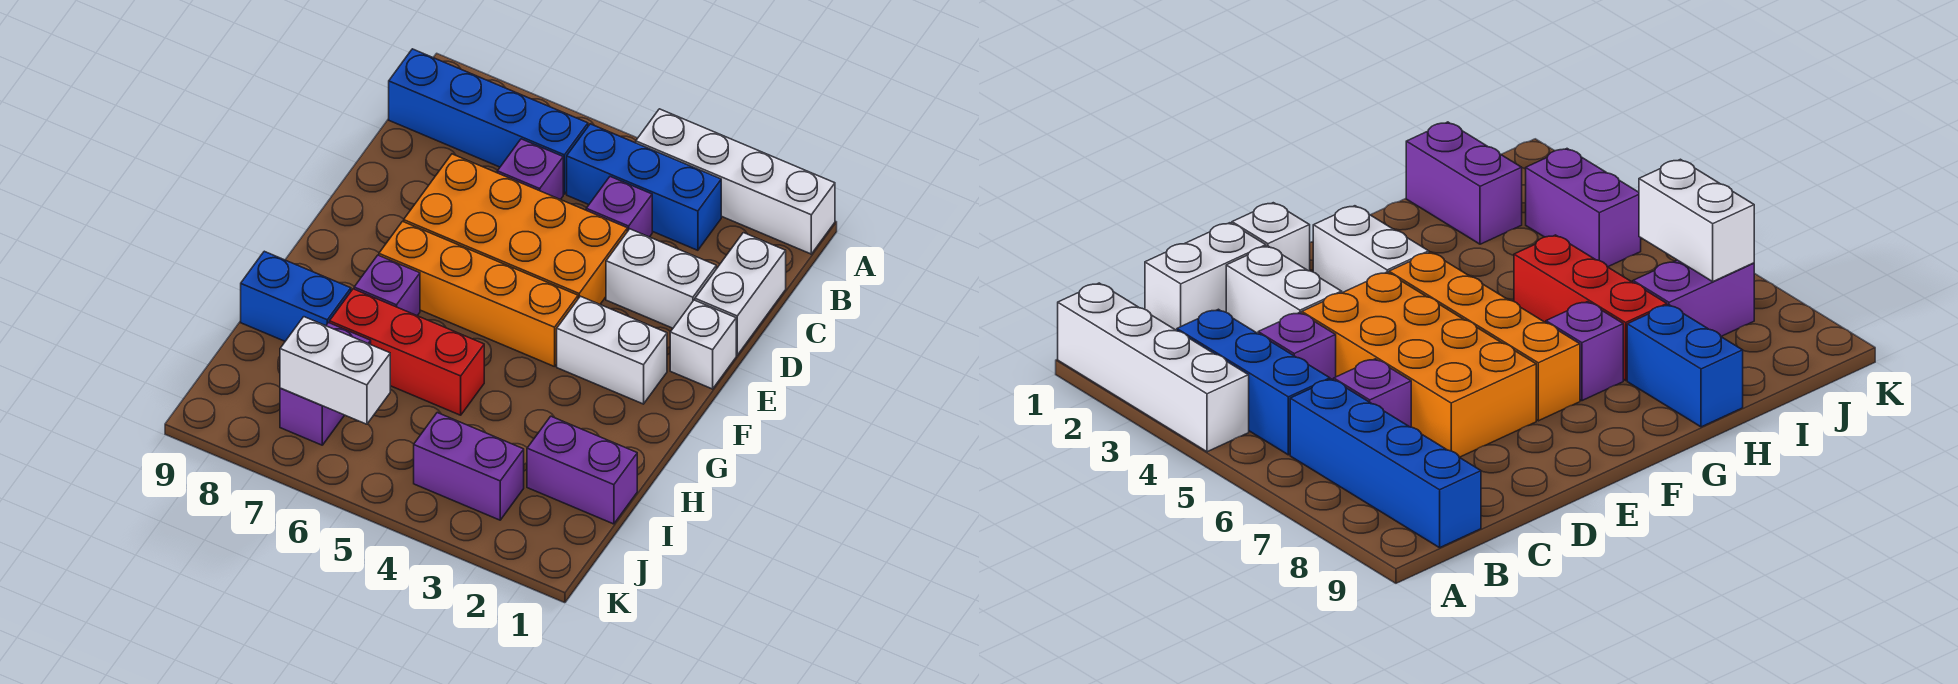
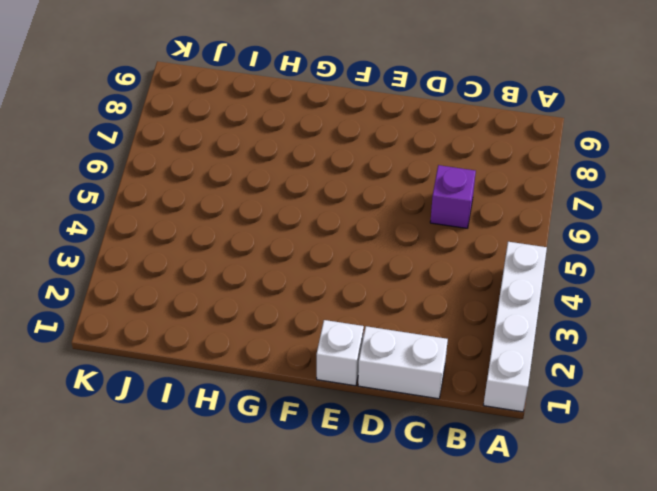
none -> blue brick B3:B5 level 1
none -> blue brick B6:B9 level 1
none -> purple brick C4 level 1

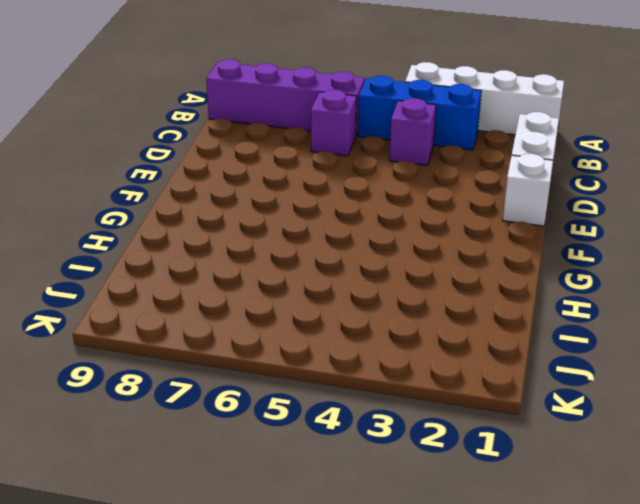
purple brick B6:B9 level 1 -> blue brick B6:B9 level 1
none -> white brick D2:D3 level 1
none -> orange brick D4:E7 level 1
none -> white brick F2:F3 level 1

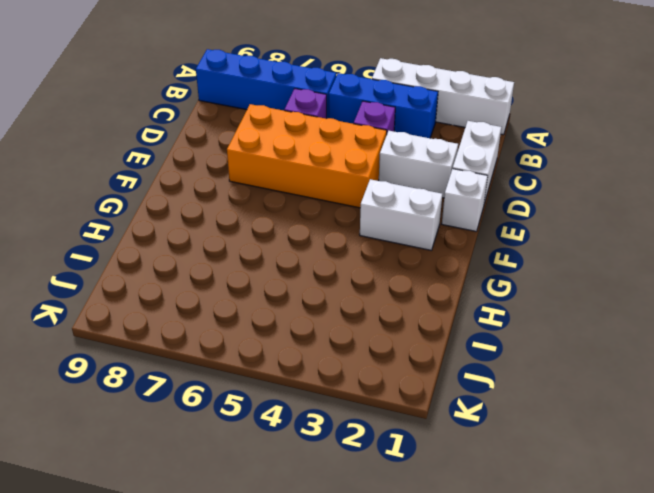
none -> orange brick F4:F7 level 1
none -> purple brick G7 level 1
none -> red brick H5:H7 level 1

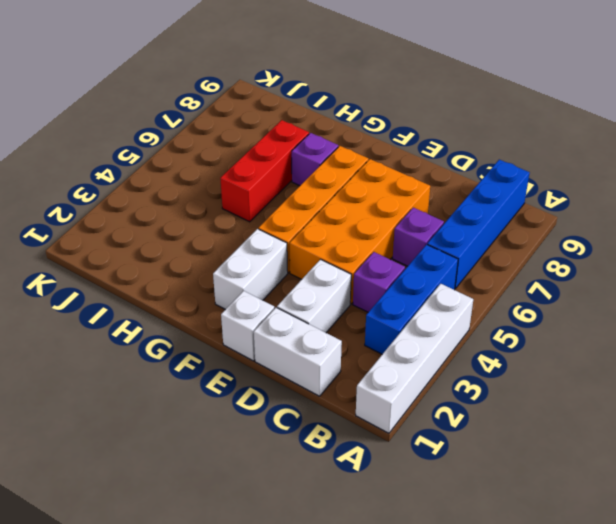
none -> blue brick H8:H9 level 1
none -> purple brick I1:I2 level 1
none -> purple brick I7:J7 level 1

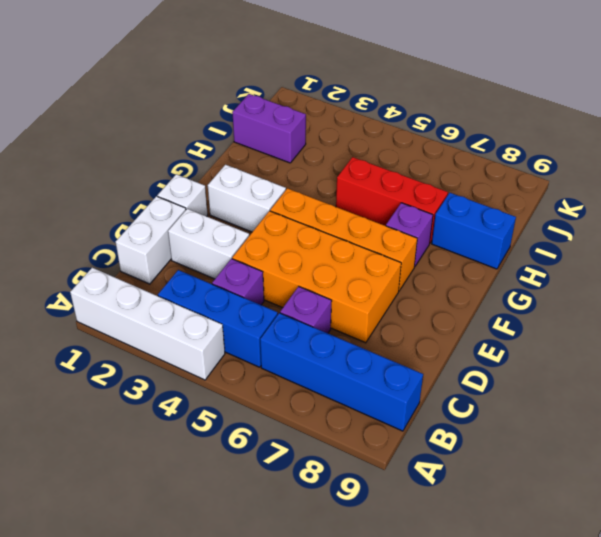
none -> purple brick I7:J7 level 1
none -> purple brick J3:J4 level 1
none -> white brick J6:J7 level 2

